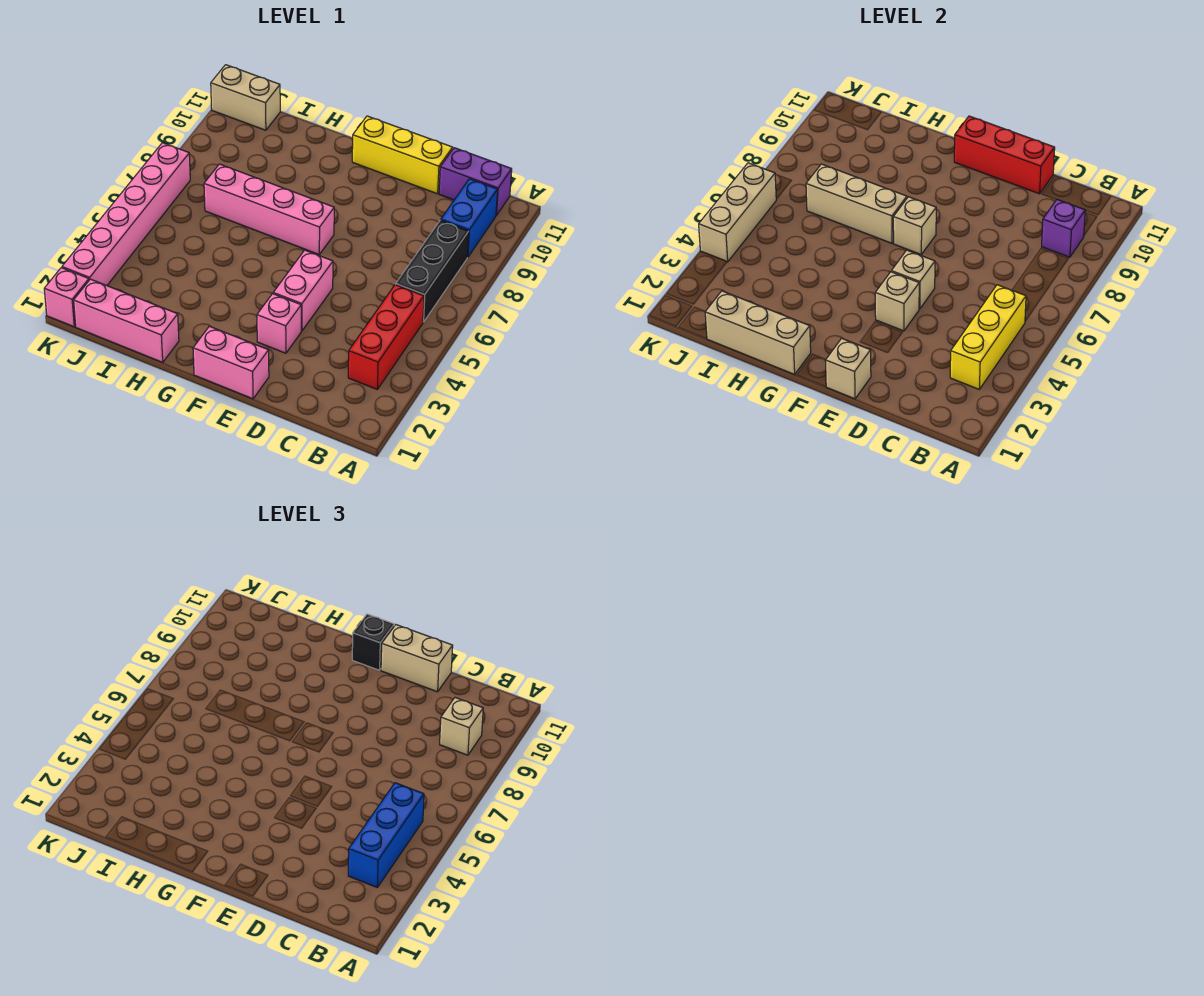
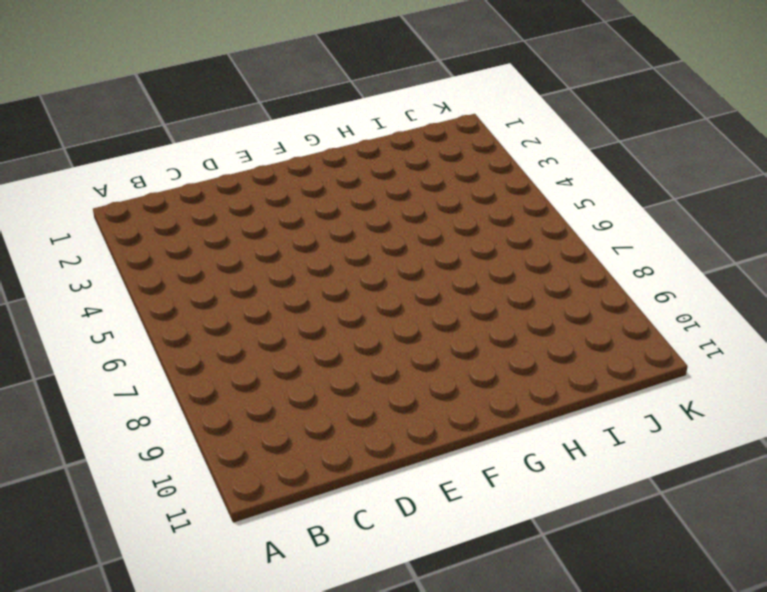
none -> red brick B3:B5 level 1
none -> black brick B6:B8 level 1
none -> blue brick B9:B10 level 1

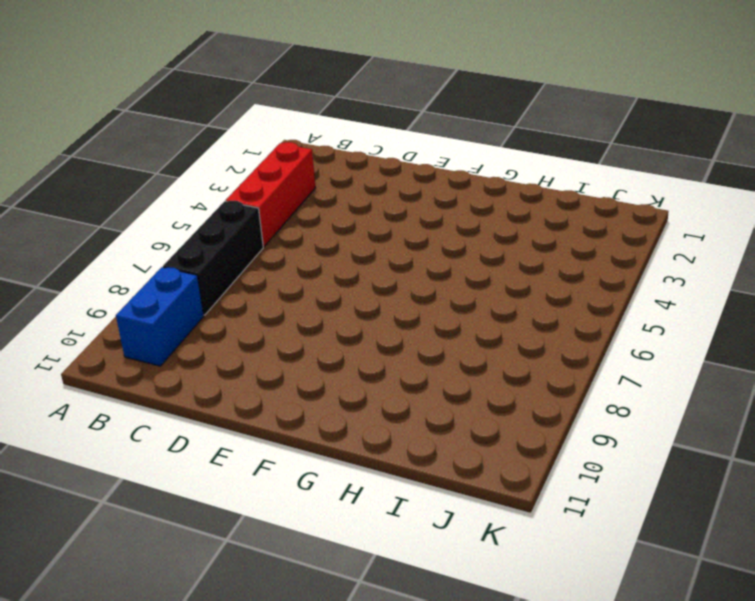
none -> purple brick B11:C11 level 1
none -> yellow brick D11:F11 level 1
none -> pink brick E1:F1 level 1

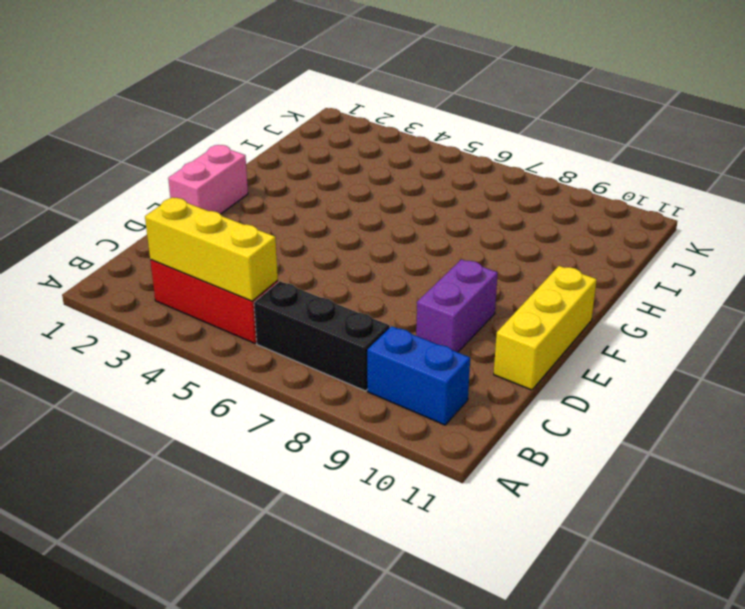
purple brick D9:E9 level 1 -> purple brick B11:C11 level 1
none -> pink brick E3 level 1
none -> pink brick E4:E5 level 1
none -> pink brick F7:I7 level 1

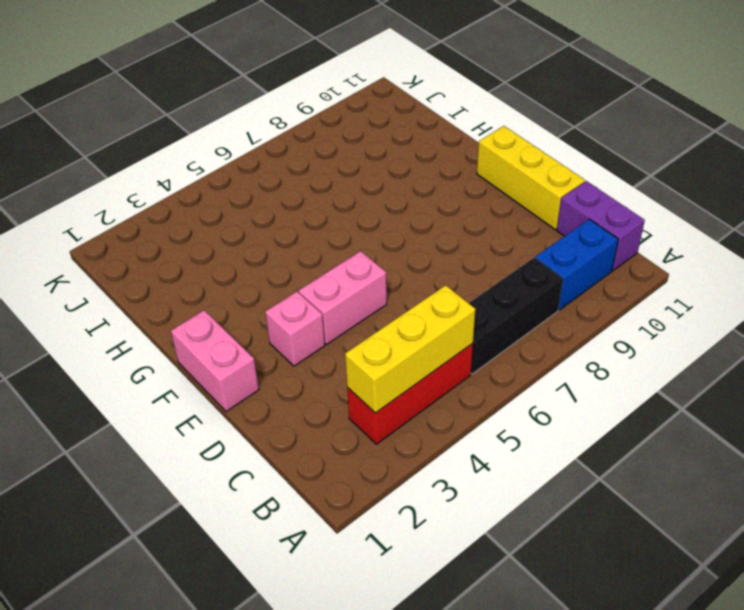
none -> pink brick F7:I7 level 1
none -> pink brick H1:J1 level 1
none -> tan brick J11:K11 level 1

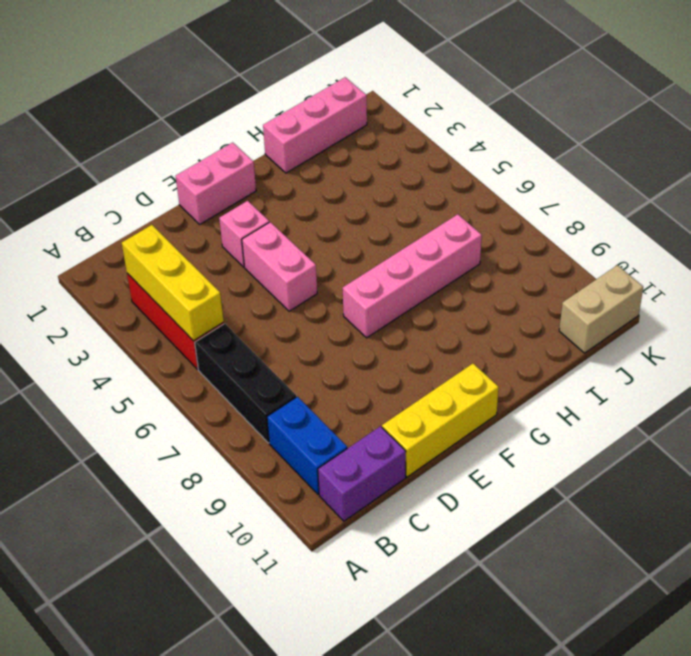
none -> pink brick K1 level 1
none -> pink brick K2:K7 level 1
none -> purple brick B9 level 2

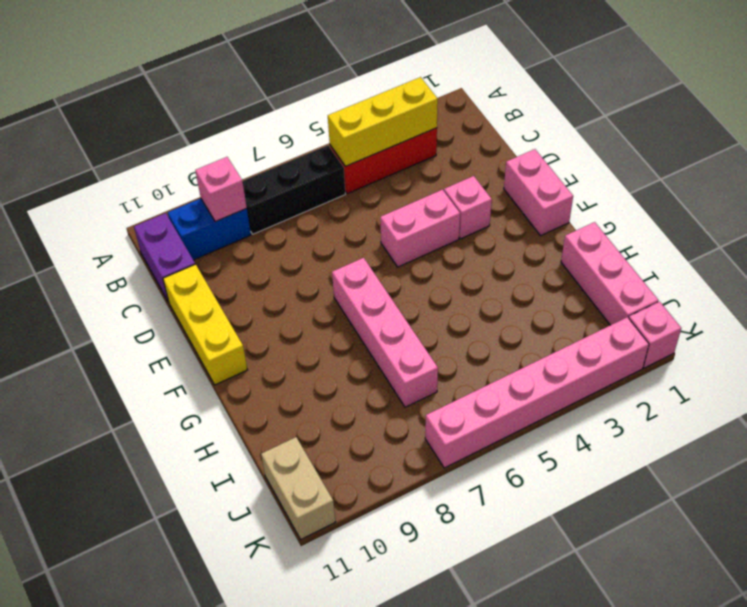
pink brick B9 level 2 -> purple brick B9 level 2
none -> red brick D11:F11 level 2
none -> tan brick E1 level 2
none -> tan brick E4 level 2

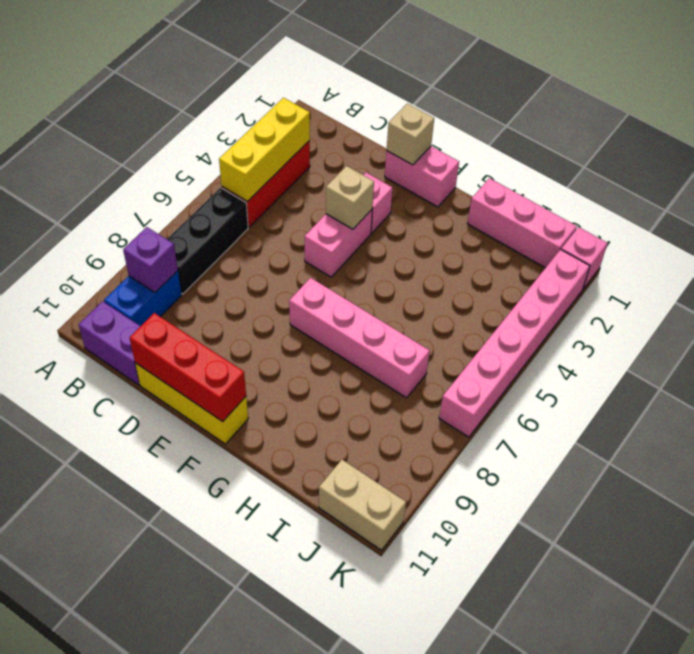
none -> tan brick E5 level 2
none -> tan brick F7 level 2
none -> tan brick G1:I1 level 2

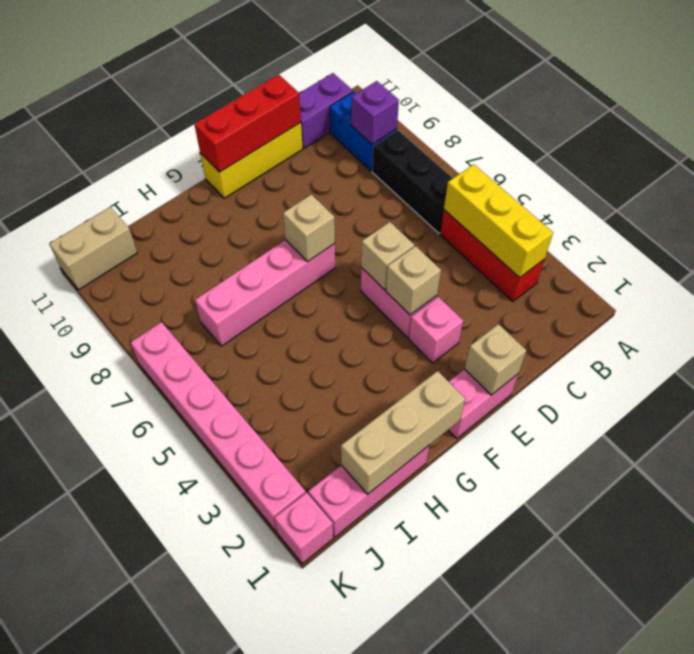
none -> tan brick G7:I7 level 2
none -> tan brick K4:K6 level 2
none -> blue brick B3:B5 level 3

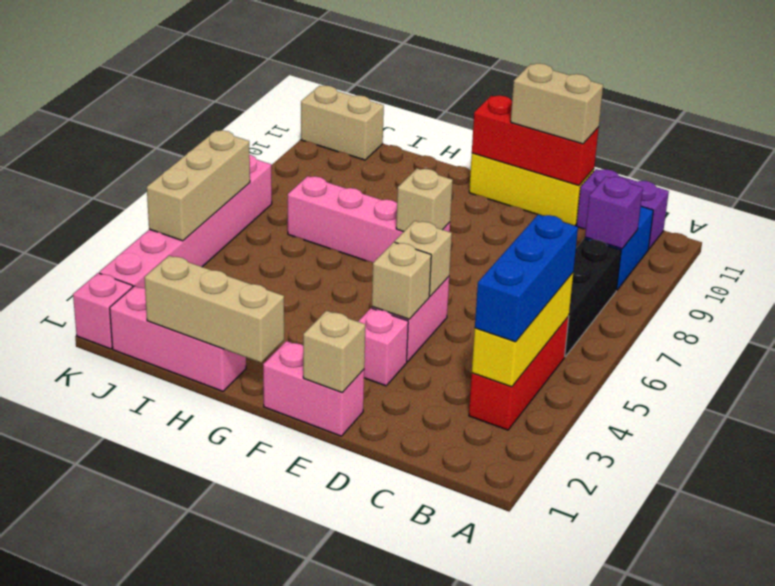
none -> tan brick G7:I7 level 2
none -> tan brick B9 level 3
none -> black brick F11 level 3

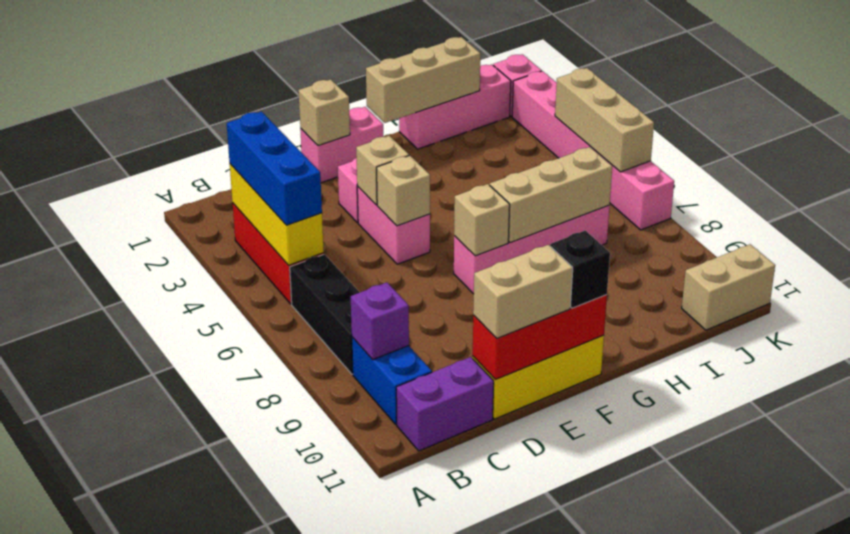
none -> tan brick B9 level 3

